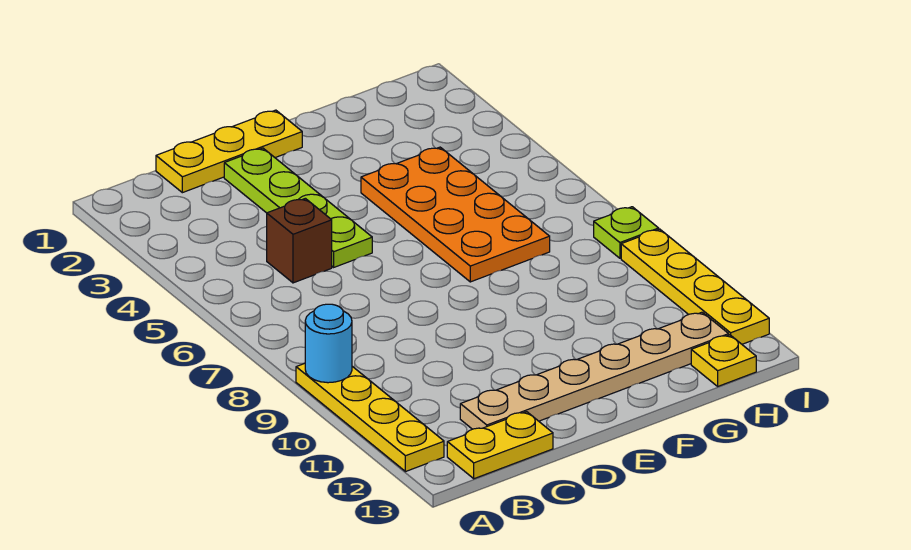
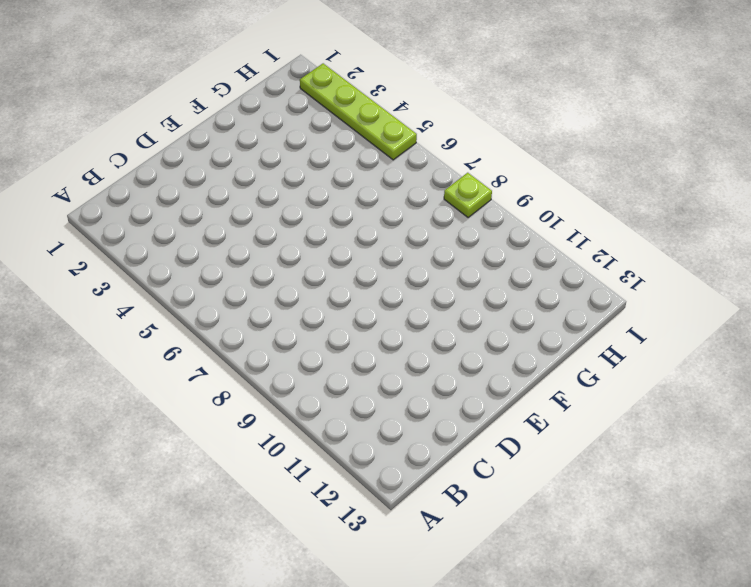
lime plate I2:I5 level 1 -> lime plate D2:D5 level 1
none -> yellow plate A9:A12 level 1
none -> yellow plate B13:C13 level 1

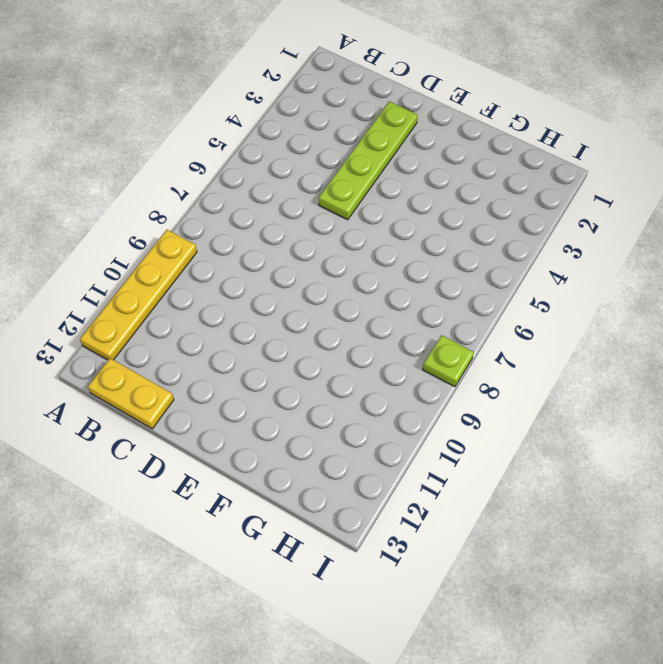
none -> yellow plate C1:E1 level 1
none -> brown brick C5 level 1

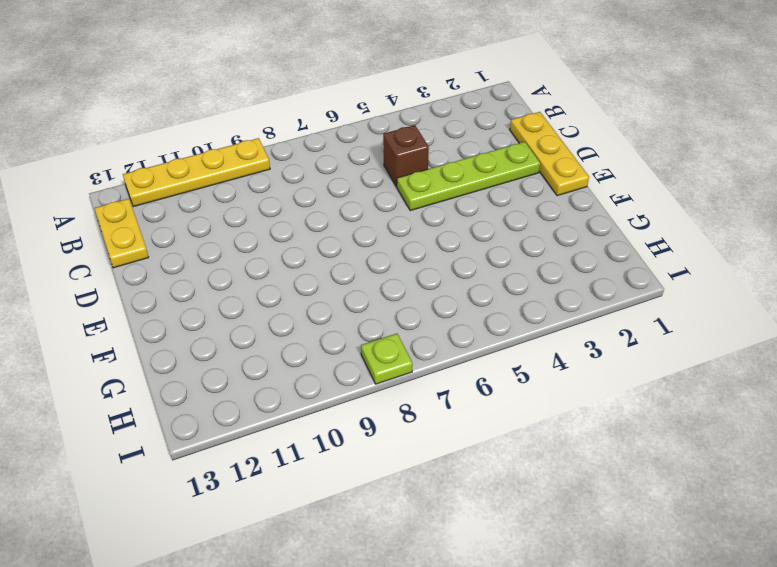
none -> tan plate C12:H12 level 1
none -> orange plate F4:G7 level 1

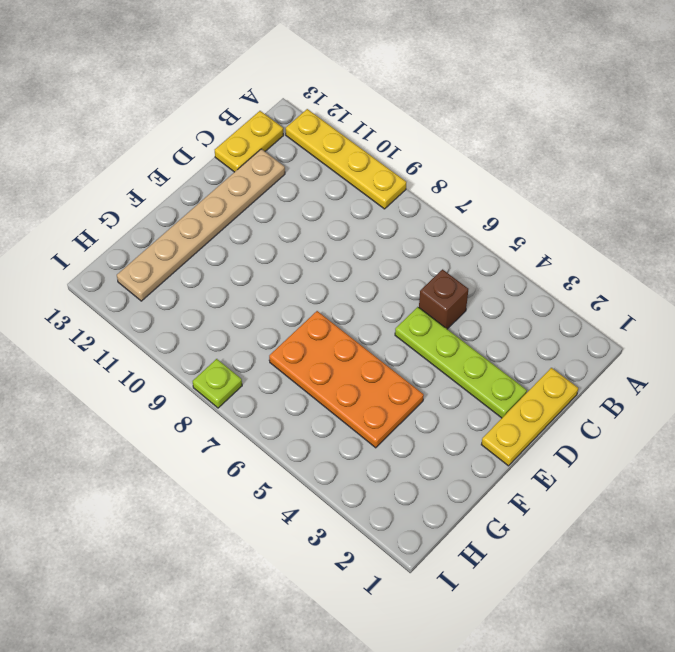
none -> yellow plate H13 level 1
none -> yellow plate I9:I12 level 1

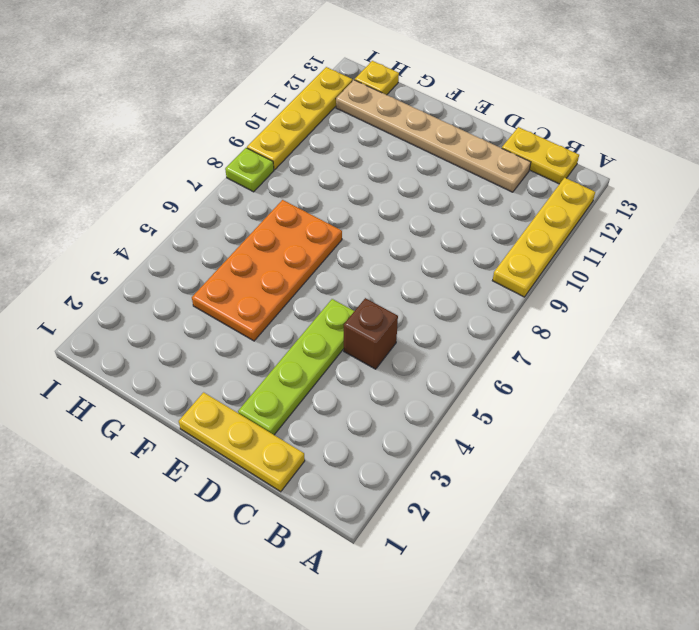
none -> cyan round brick A9 level 2

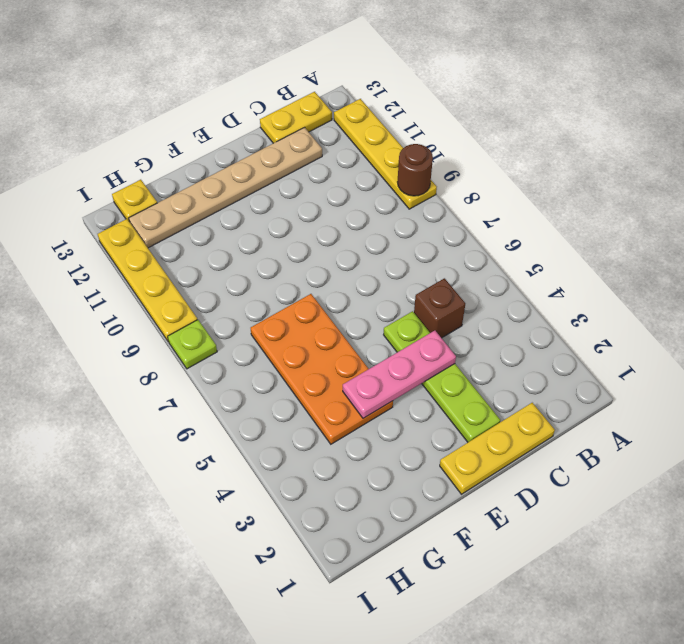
brown round brick A9 level 2 -> cyan round brick A9 level 2
pink plate D4:F4 level 2 -> none

